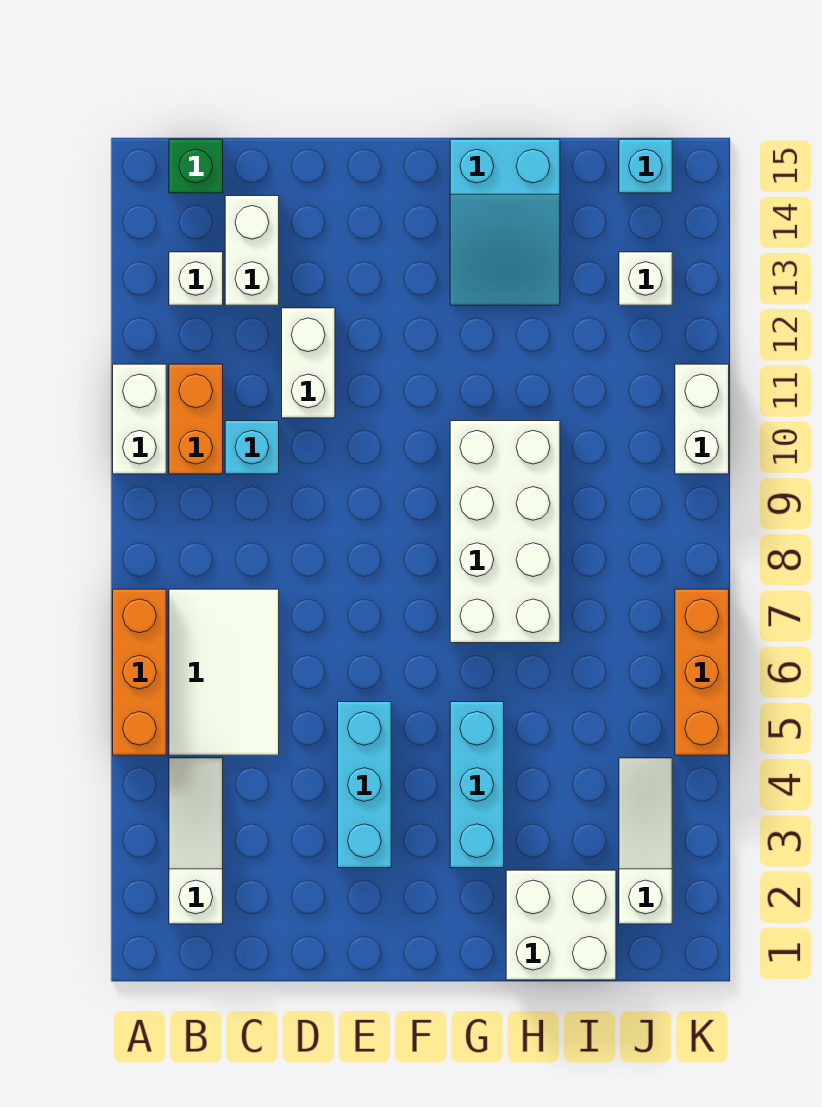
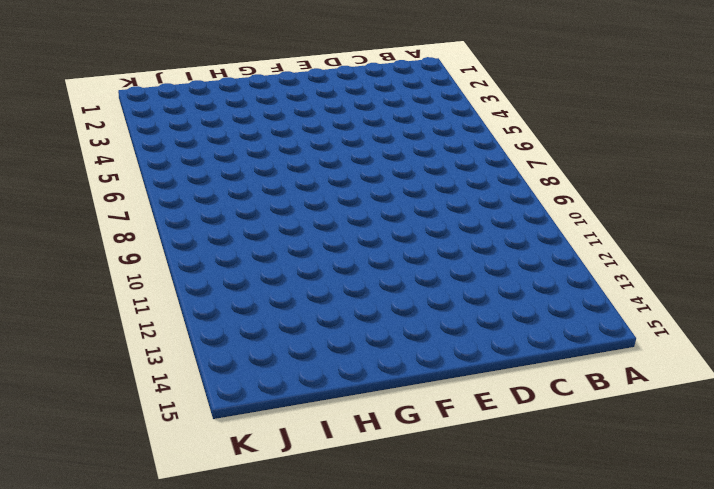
none -> orange brick A5:A7 level 1
none -> white brick A10:A11 level 1
none -> white slope B2:B4 level 1 top 2

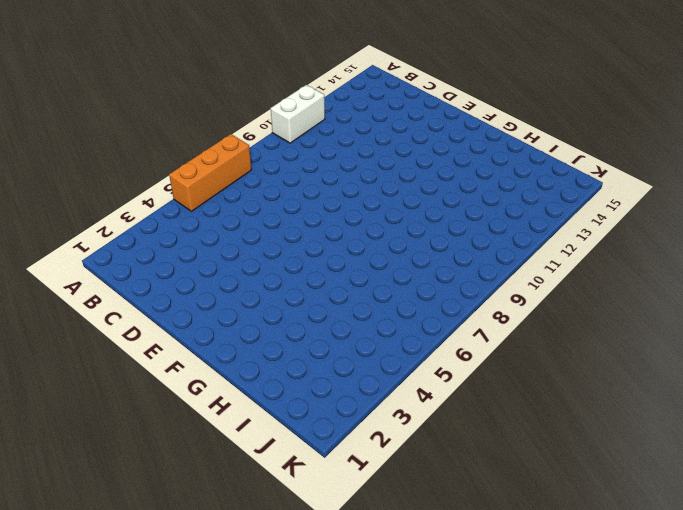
none -> white slope B2:B4 level 1 top 2
none -> white tile B5:C7 level 1
none -> orange brick B10:B11 level 1

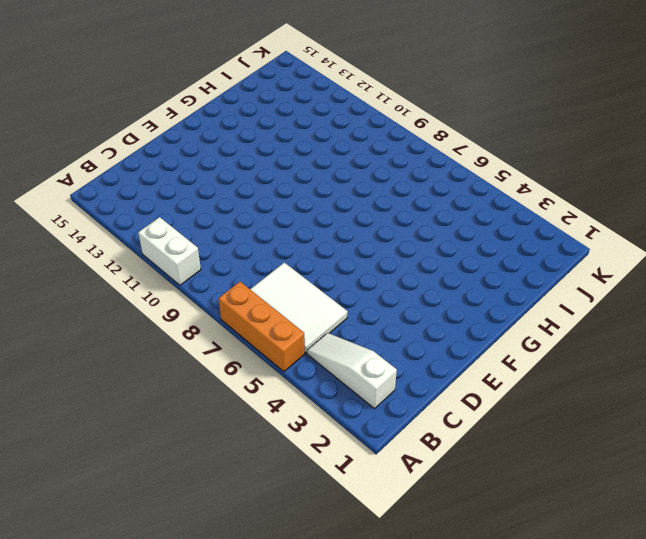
none -> orange brick B10:B11 level 1
none -> white brick B13 level 1
none -> green brick B15 level 1

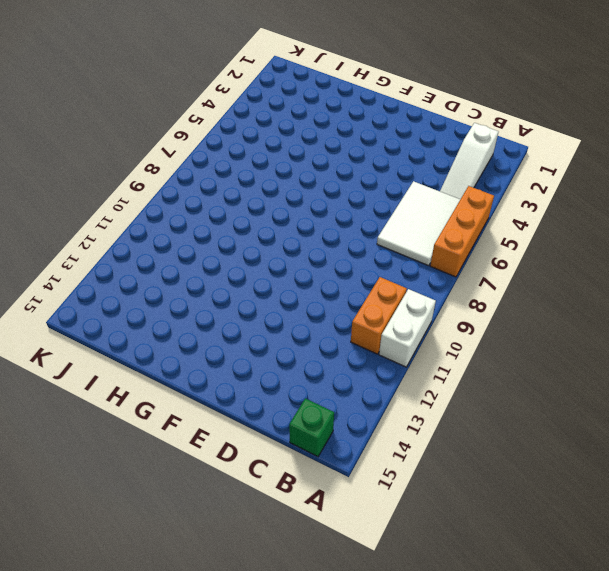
none -> white brick B13 level 1
none -> cyan brick C10 level 1
none -> white brick C13:C14 level 1

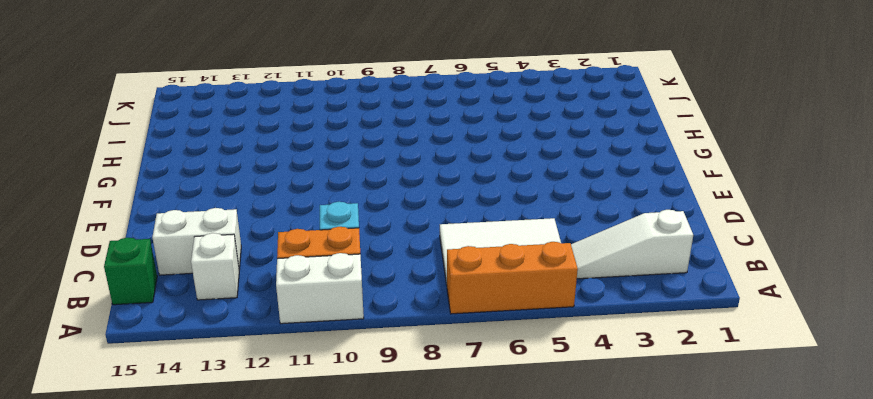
none -> white brick D11:D12 level 1
none -> cyan brick E3:E5 level 1
none -> cyan brick G3:G5 level 1

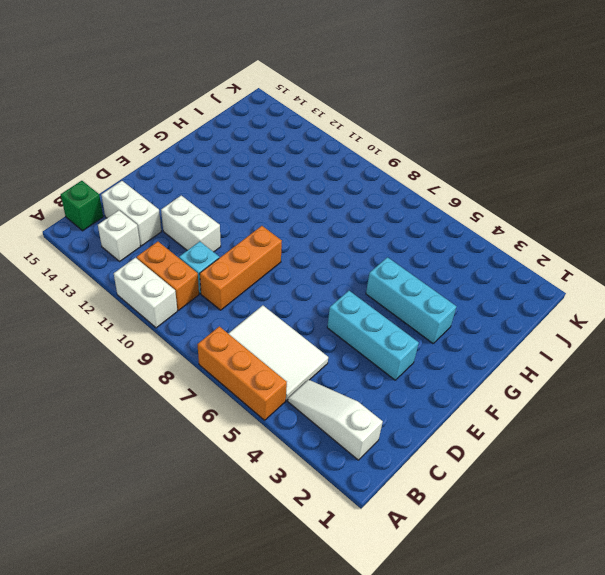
orange brick C9:E9 level 1 -> orange brick K5:K7 level 1
none -> white brick G7:H10 level 1
none -> cyan slope G13:H15 level 1 top 15
none -> white brick H1:I2 level 1

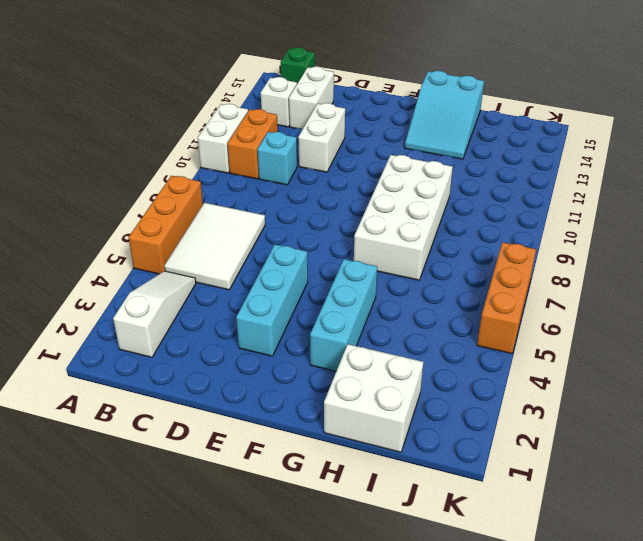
none -> white slope J2:J4 level 1 top 2
none -> white brick J13 level 1
none -> cyan brick J15 level 1

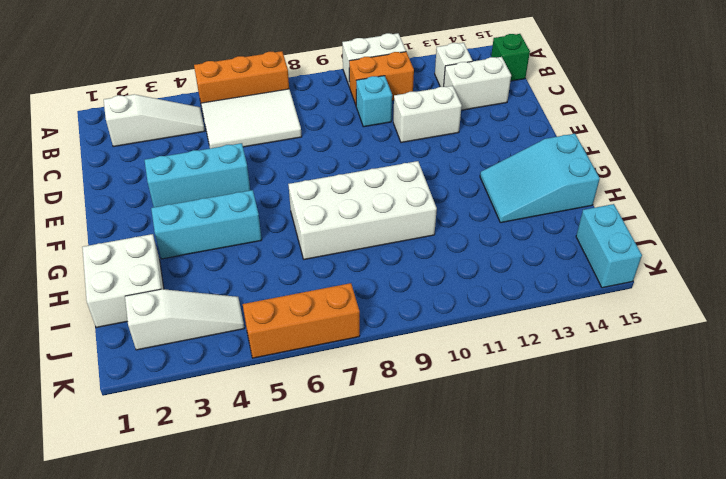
cyan brick J15:K15 level 1 -> cyan brick J15 level 1
none -> white brick J13 level 1
none -> white brick K10:K11 level 1

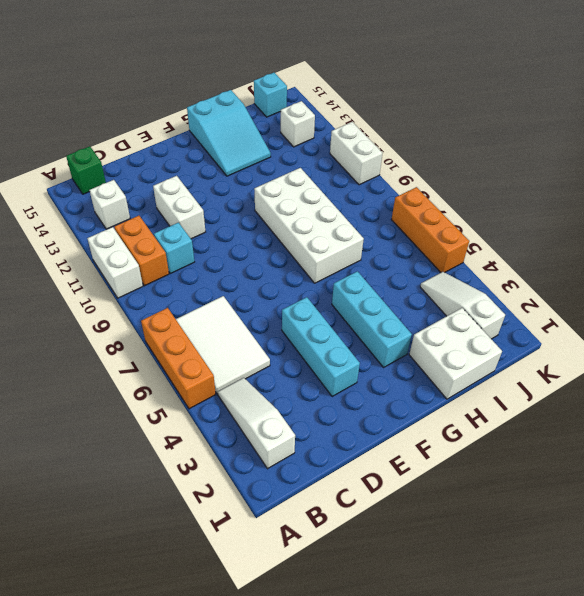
none -> white brick C13:C14 level 1

